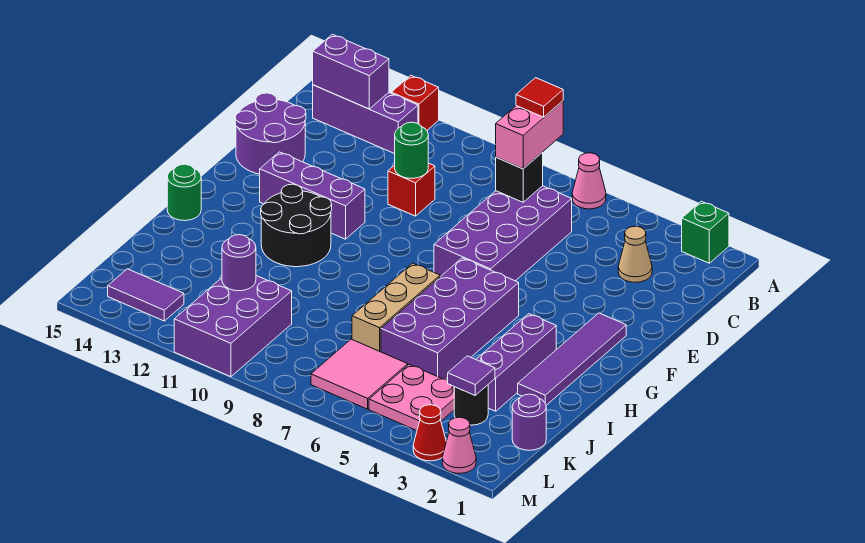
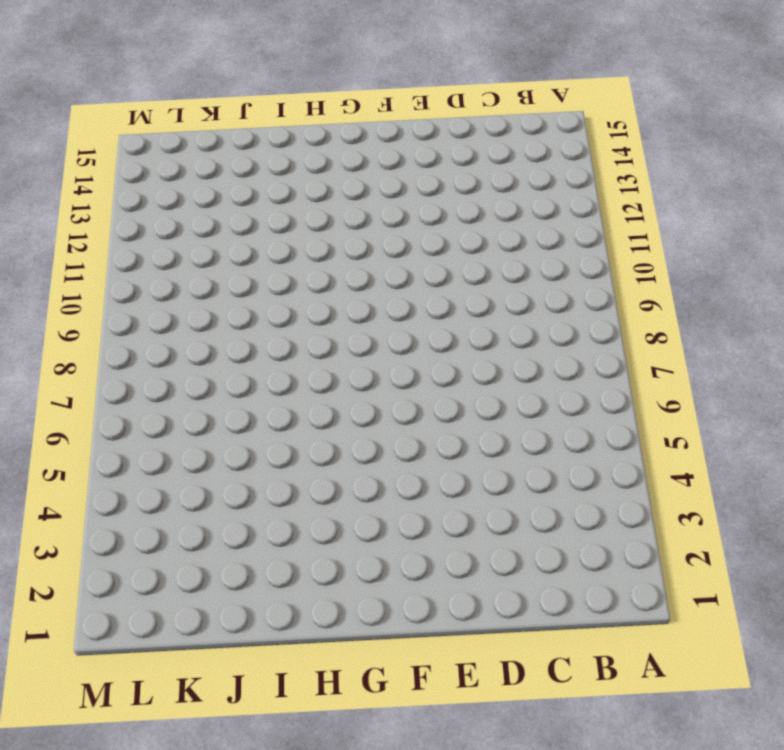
none -> green brick A2 level 1
none -> pink cone A6 level 1
none -> red brick A12 level 1
none -> purple brick B12:B14 level 1

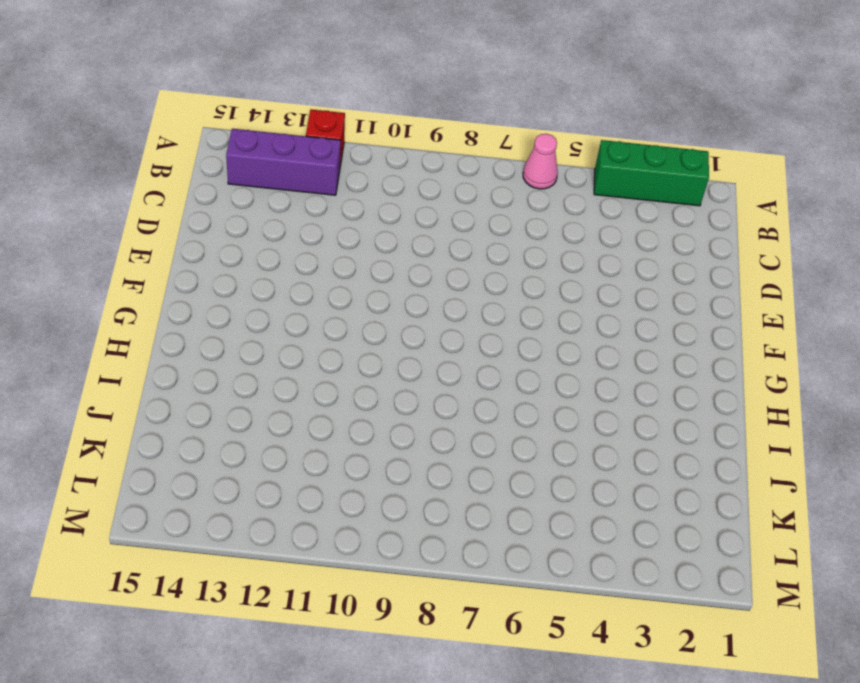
green brick A2:A4 level 1 -> green brick A2 level 1
none -> tan cone C3 level 1
none -> purple brick C6:F7 level 1
none -> red brick D10 level 1
none -> purple round brick D14:E15 level 1

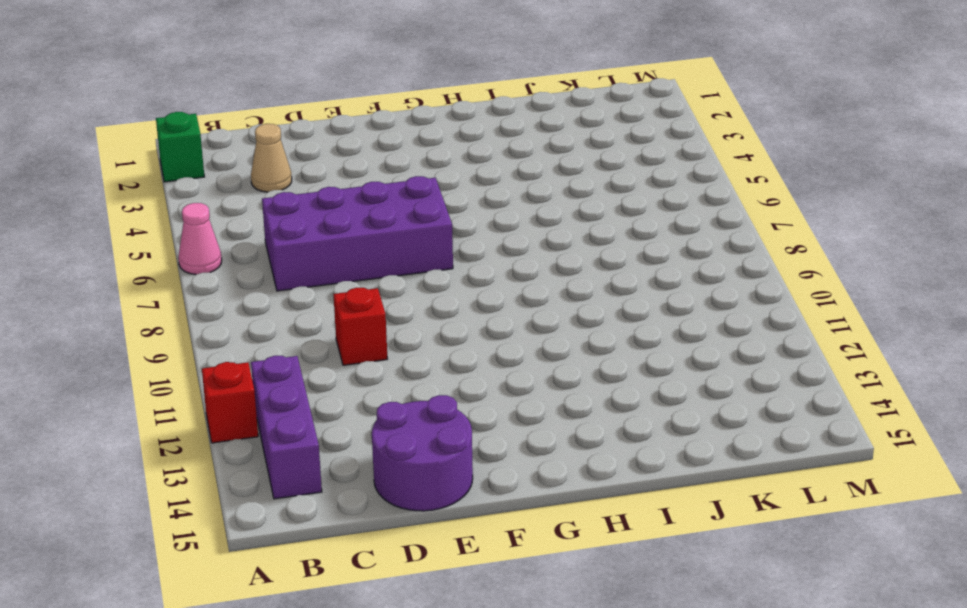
none -> purple tile F2:I2 level 1
none -> purple brick F11:F13 level 1
none -> purple brick G5:J6 level 1
none -> black round brick G11:H12 level 1

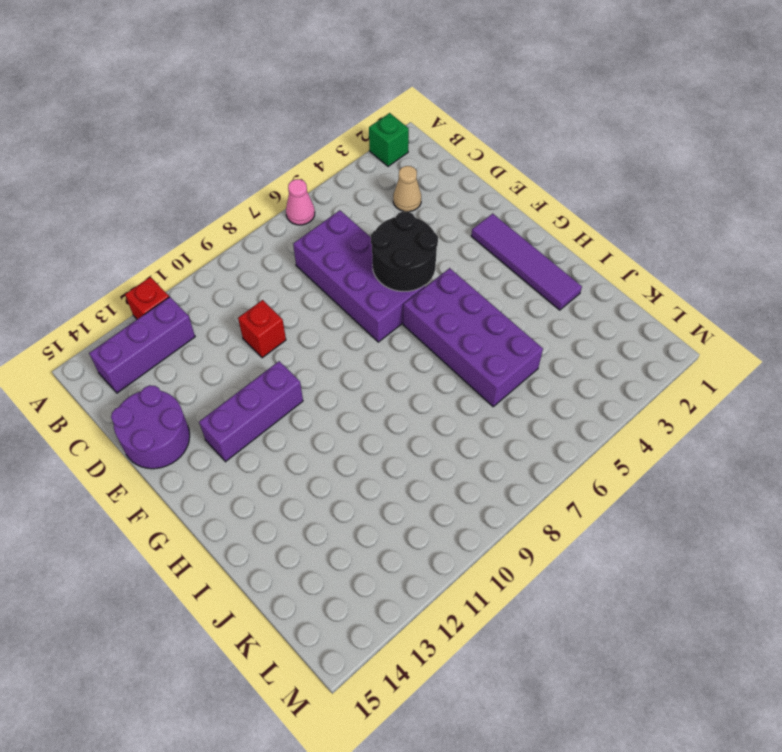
black round brick E5:F6 level 2 -> black round brick G11:H12 level 1
none -> purple brick H3:J3 level 1
none -> tan brick H7:J7 level 1
none -> green round brick H15 level 1
none -> purple round brick K1 level 1

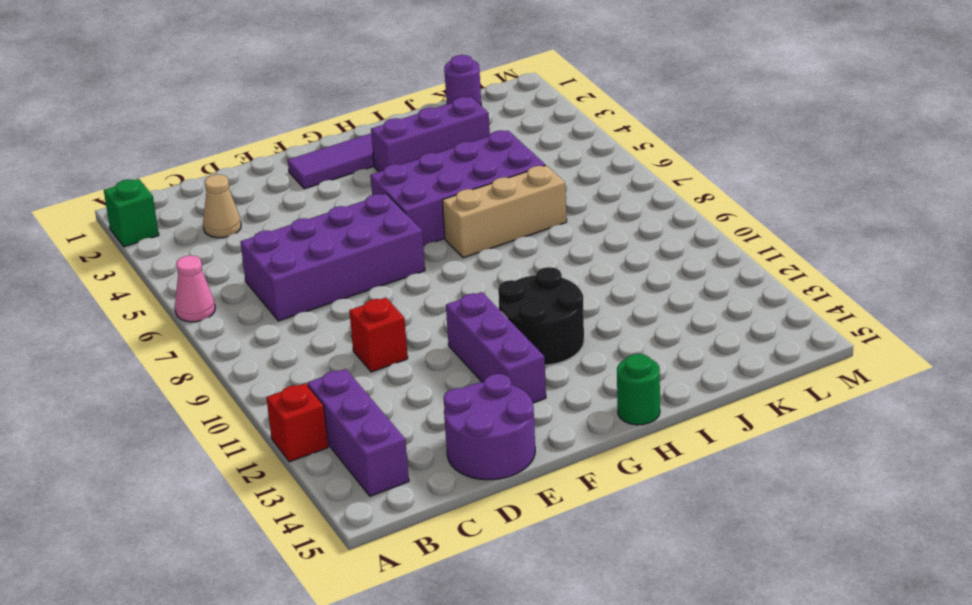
none -> black round brick K3 level 1
none -> pink plate K4:L5 level 1
none -> pink tile K6:L7 level 1
none -> purple brick K10:M11 level 1

